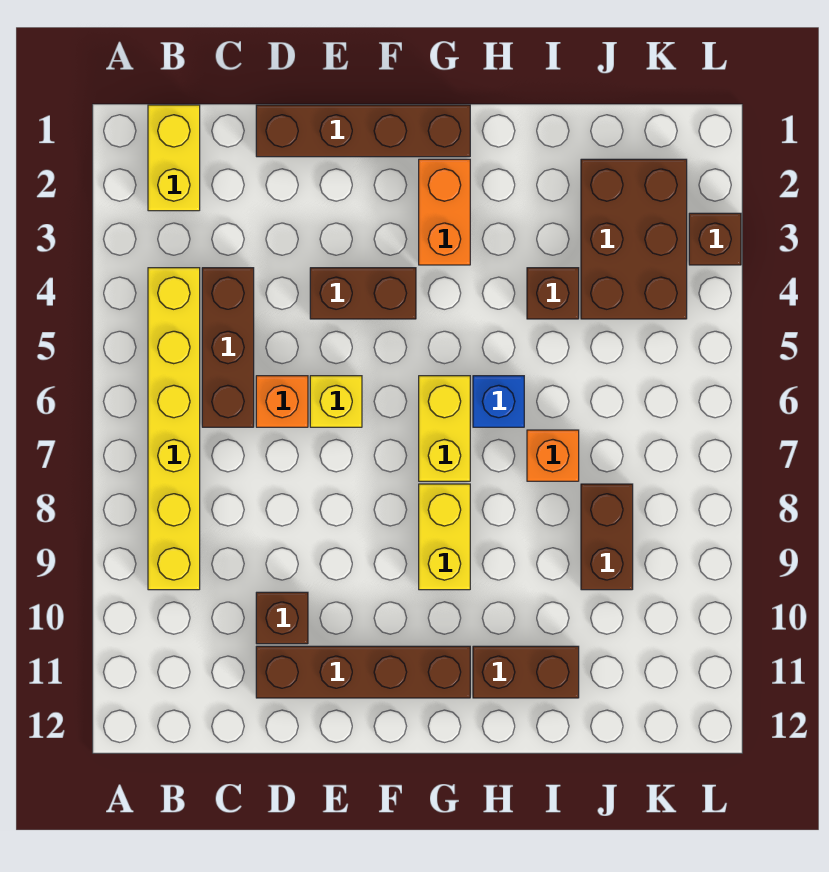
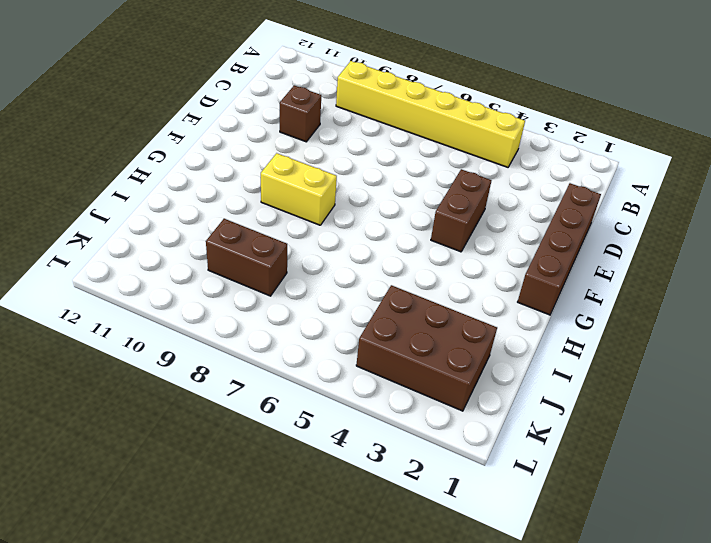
none -> yellow brick B1:B2 level 1
none -> brown brick C4:C6 level 1
none -> orange brick D6 level 1

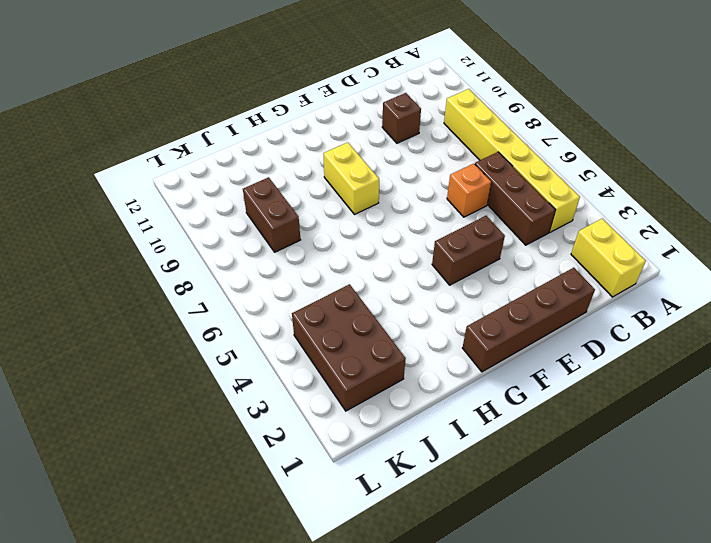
none -> brown brick D11:G11 level 1
none -> yellow brick E6 level 1
none -> orange brick G2:G3 level 1

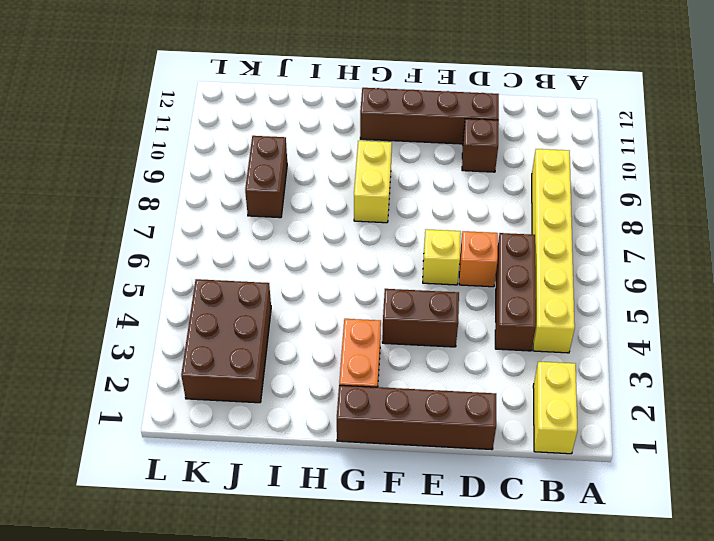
none -> yellow brick G6:G7 level 1
none -> blue brick H6 level 1
none -> brown brick H11:I11 level 1

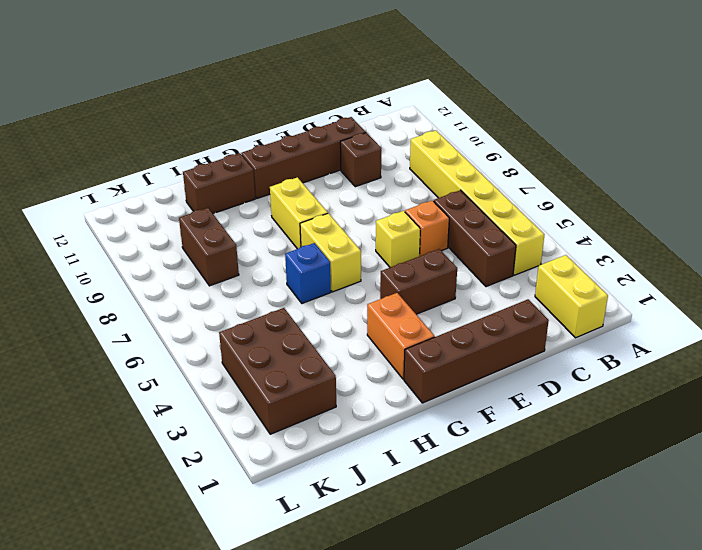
none -> brown brick I4 level 1
none -> orange brick I7 level 1
none -> brown brick L3 level 1

